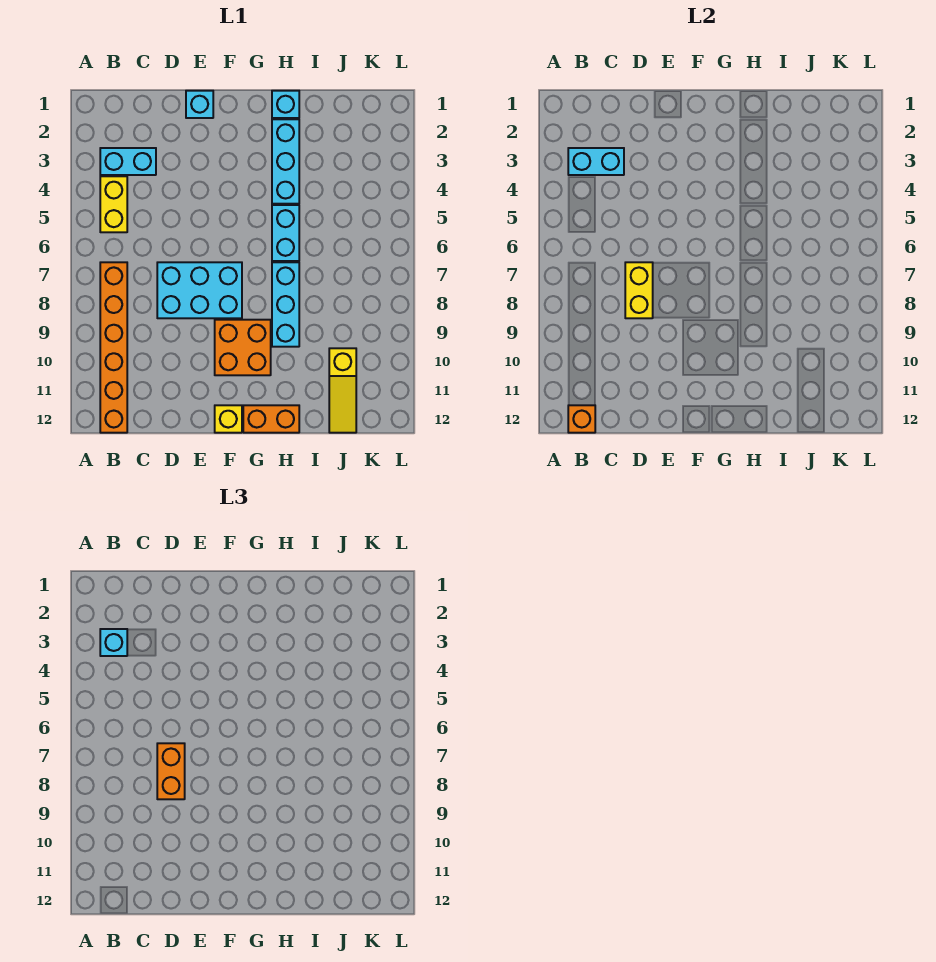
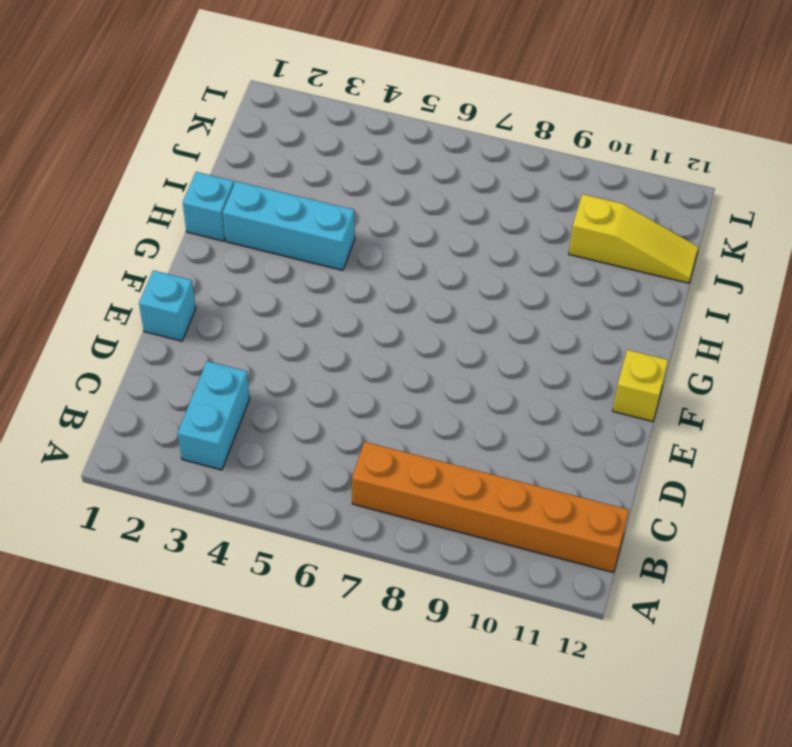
none -> yellow brick B4:B5 level 1
none -> cyan brick D7:F8 level 1
none -> orange brick F9:G10 level 1

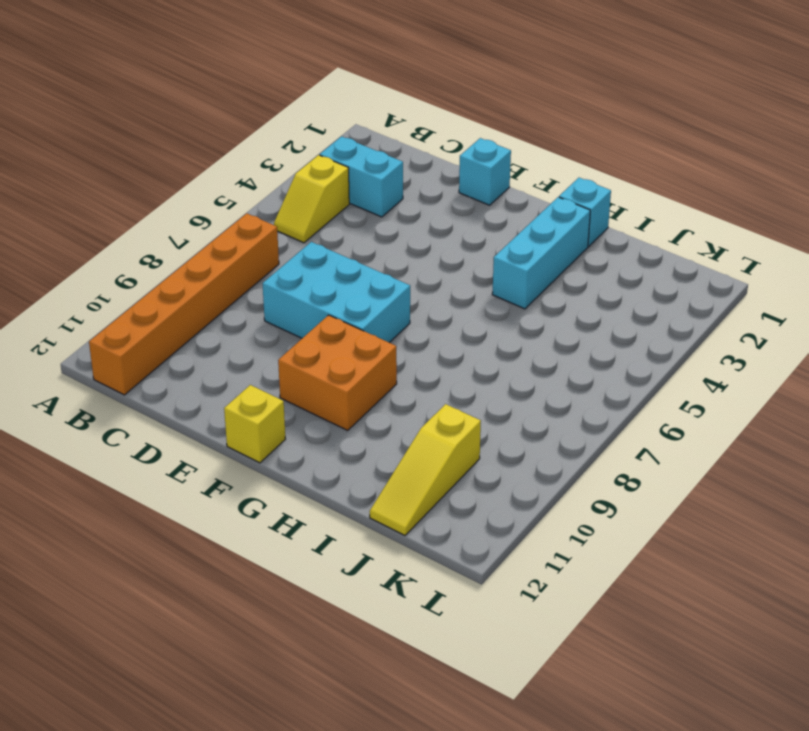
yellow slope B4:B5 level 1 top 4 -> yellow brick B4:B5 level 1
none -> orange brick G12:H12 level 1
none -> cyan brick H5:H6 level 1
none -> cyan brick H7:H9 level 1

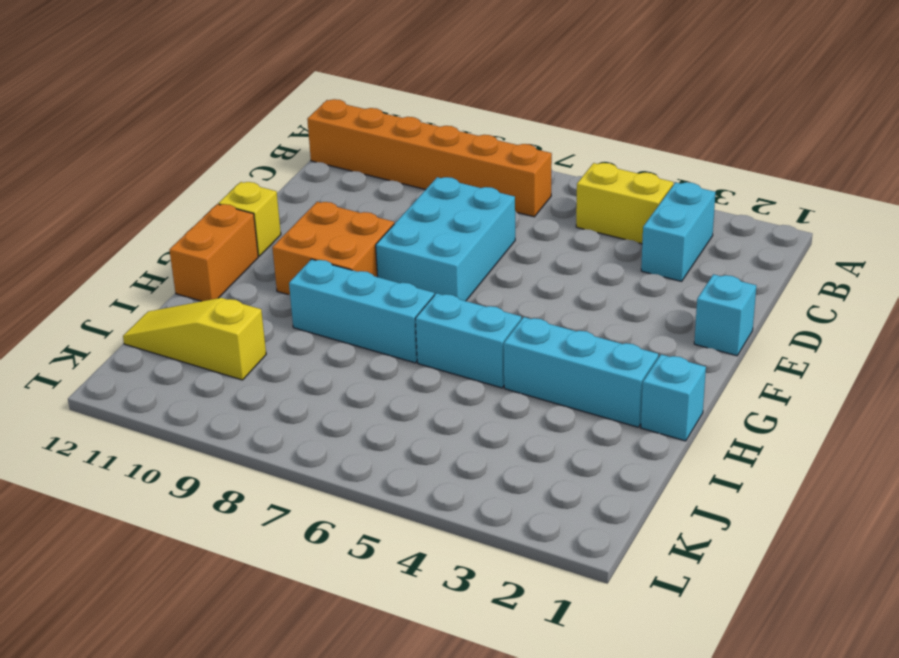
none -> cyan brick B3:C3 level 2
none -> orange brick B12 level 2
none -> yellow brick D7:D8 level 2

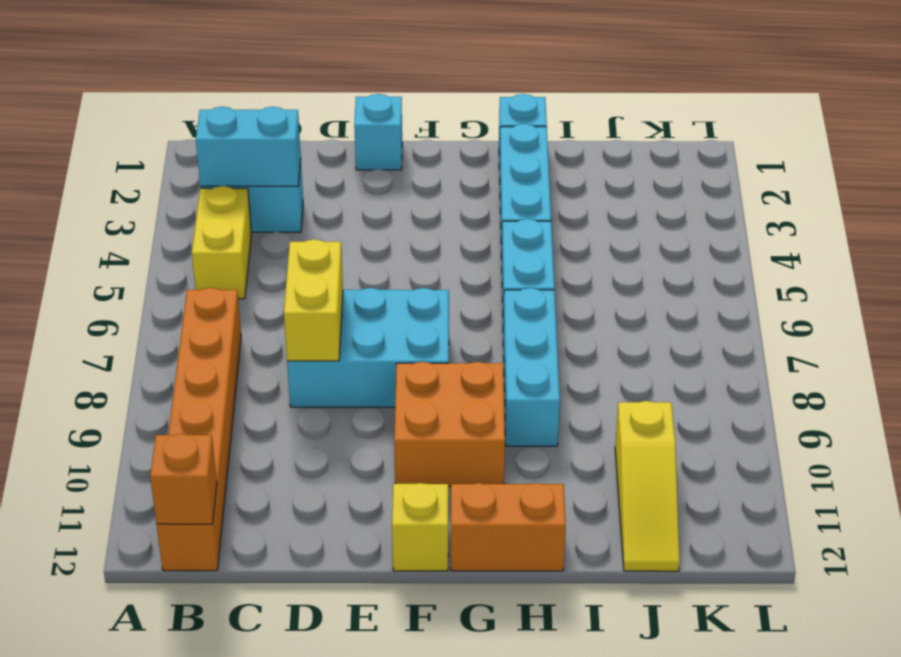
none -> cyan brick B3 level 3
none -> orange brick D7:D8 level 3

